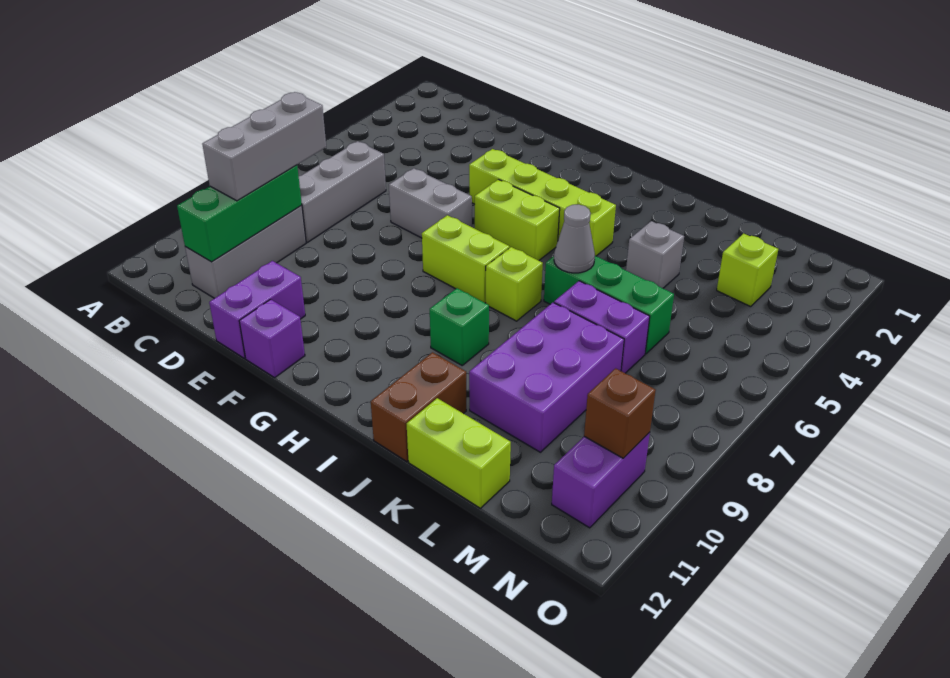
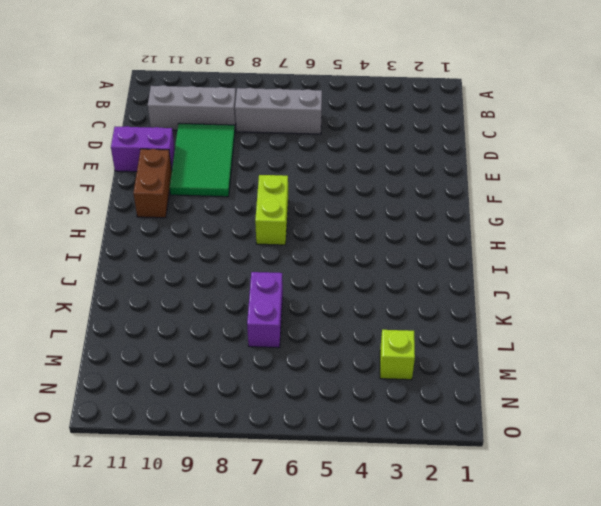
green tile D9:F10 level 1 -> none
brown brick F11:G11 level 1 -> brown brick J11:J12 level 1
none -> grey brick E6:F6 level 1
none -> lime brick F4:I4 level 1
none -> purple brick F12 level 1

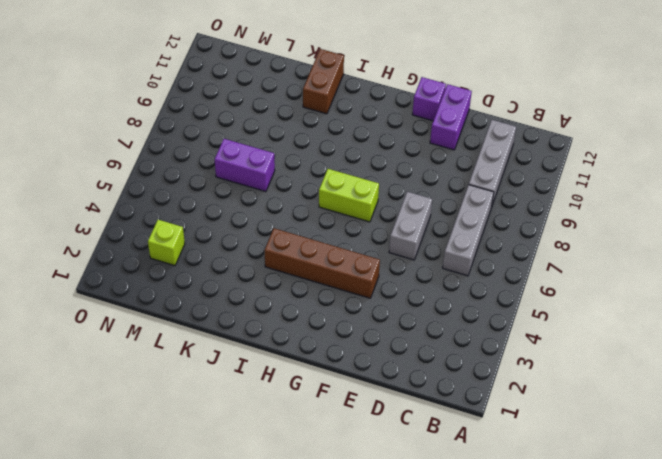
grey brick E6:E7 level 1 -> grey brick E6:F6 level 1
brown brick F4:I4 level 1 -> lime brick F4:I4 level 1
none -> lime brick G5:H5 level 1
none -> lime brick I7 level 1
none -> green brick I9 level 1

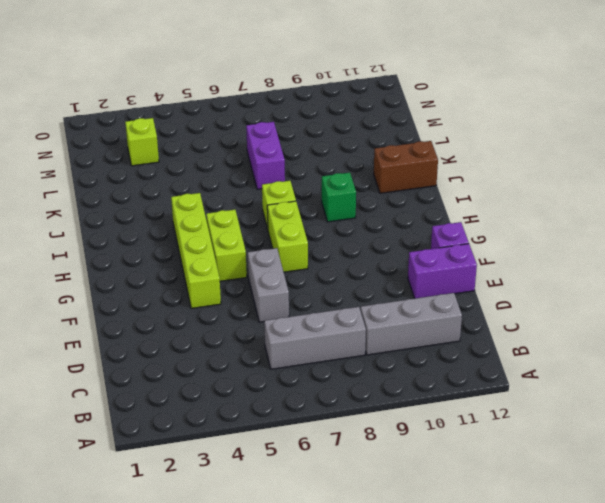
none -> green brick J6:L6 level 1
none -> grey brick K4 level 1
none -> purple brick K8:L10 level 1

